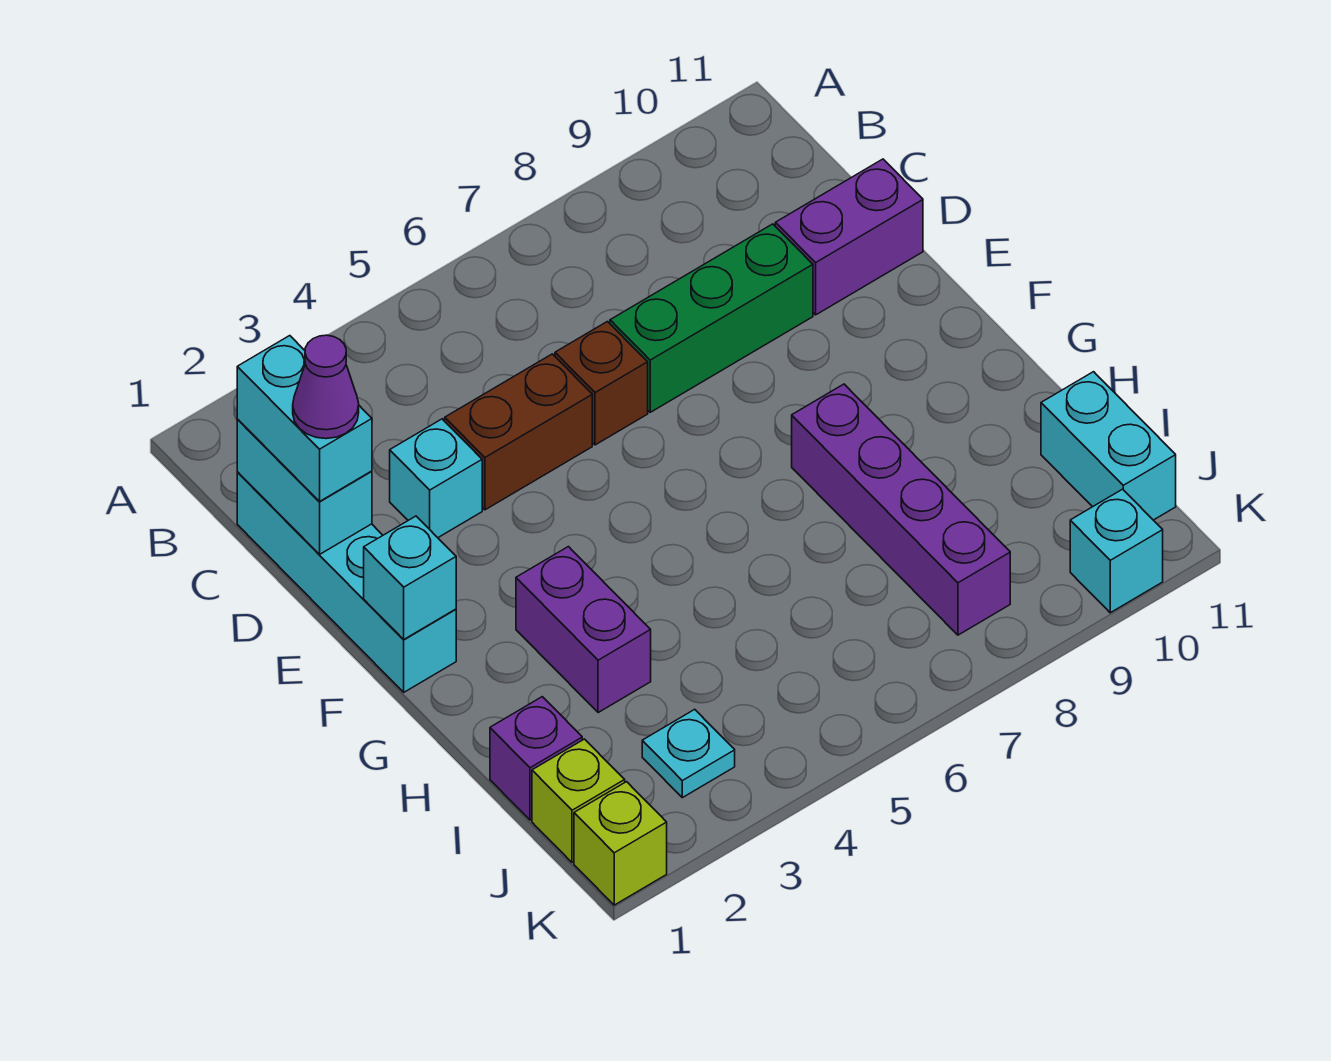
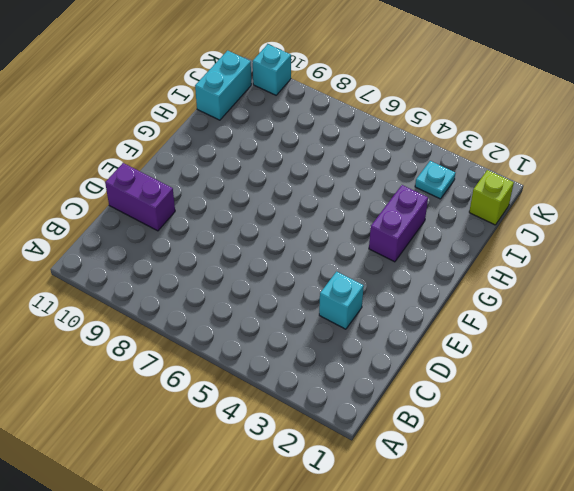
none -> cyan brick C1:F1 level 1
none -> brown brick D4:D5 level 1
none -> brown brick D6 level 1

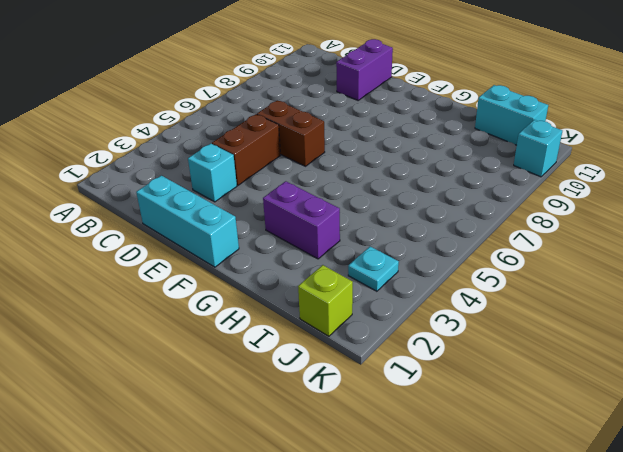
cyan brick D1:F1 level 1 -> cyan brick C1:F1 level 1
brown brick D6:E6 level 1 -> brown brick D6 level 1
none -> green brick D7:D9 level 1
none -> purple brick G8:J8 level 1
none -> purple brick I1 level 1

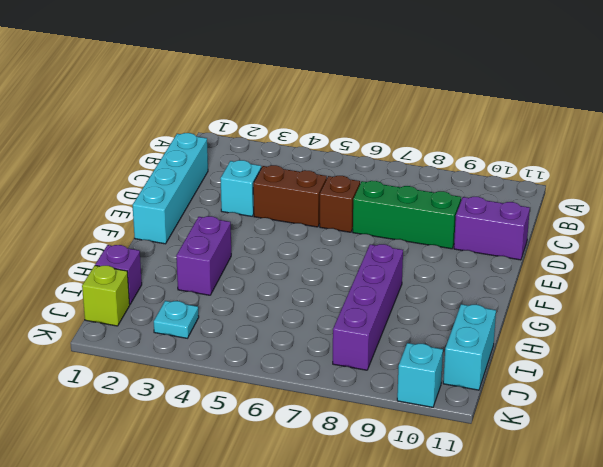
none -> lime brick K1 level 1
none -> cyan brick C1:D1 level 2
none -> cyan brick F1 level 2

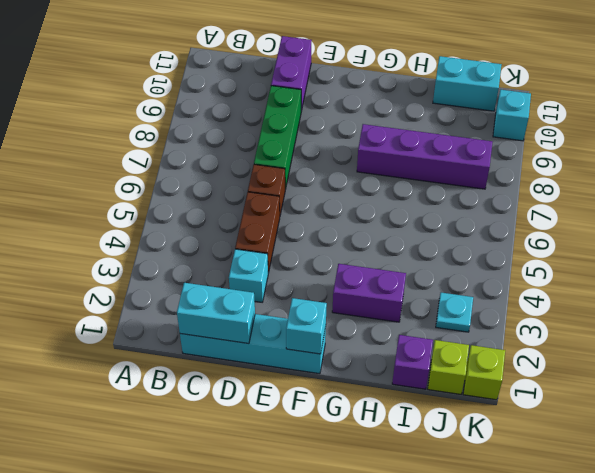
none -> cyan brick C1:D1 level 3
none -> purple cone D1 level 4

